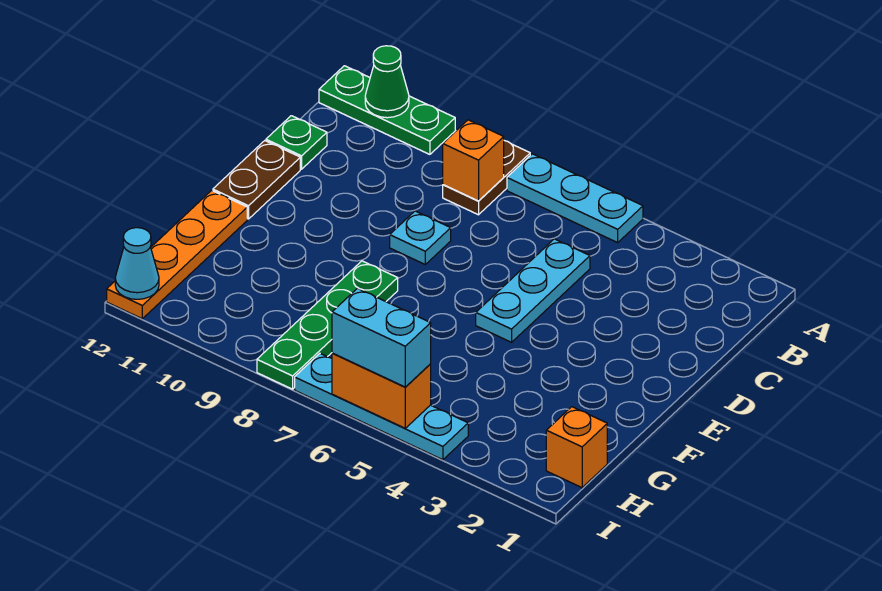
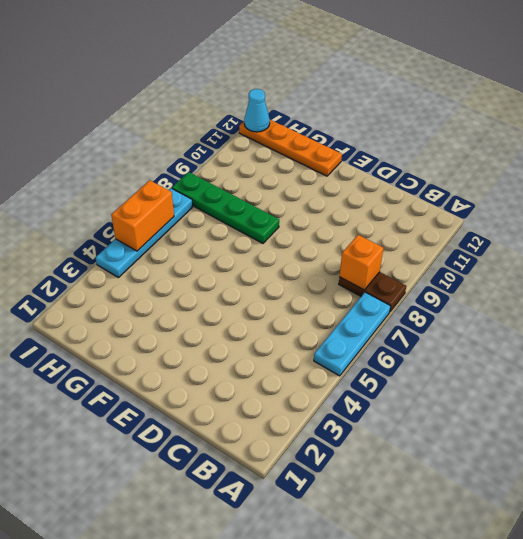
none -> green plate A10:A12 level 1
none -> cyan plate C5:E5 level 1
none -> green plate C12 level 1

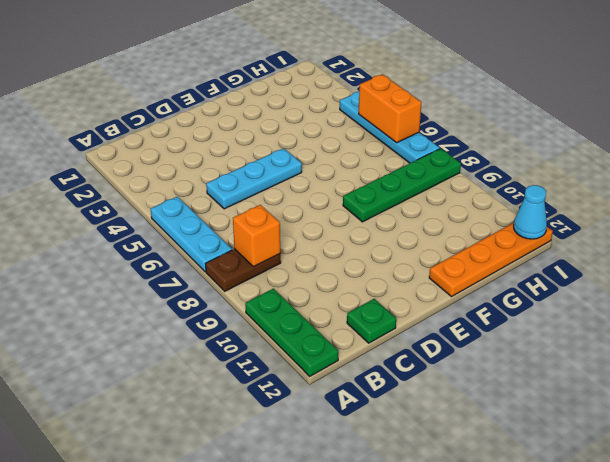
none -> cyan plate D8 level 1
none -> brown plate D12:E12 level 1
none -> orange brick H1 level 1

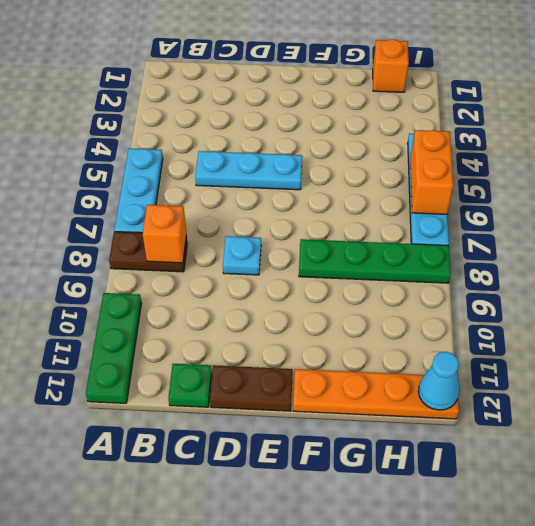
none -> green cone A11 level 2
none -> cyan brick I5:I6 level 3

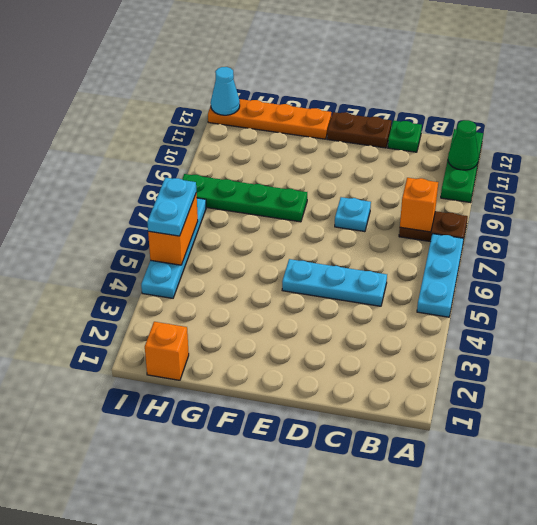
cyan plate I5:I6 level 3 -> cyan brick I5:I6 level 3

